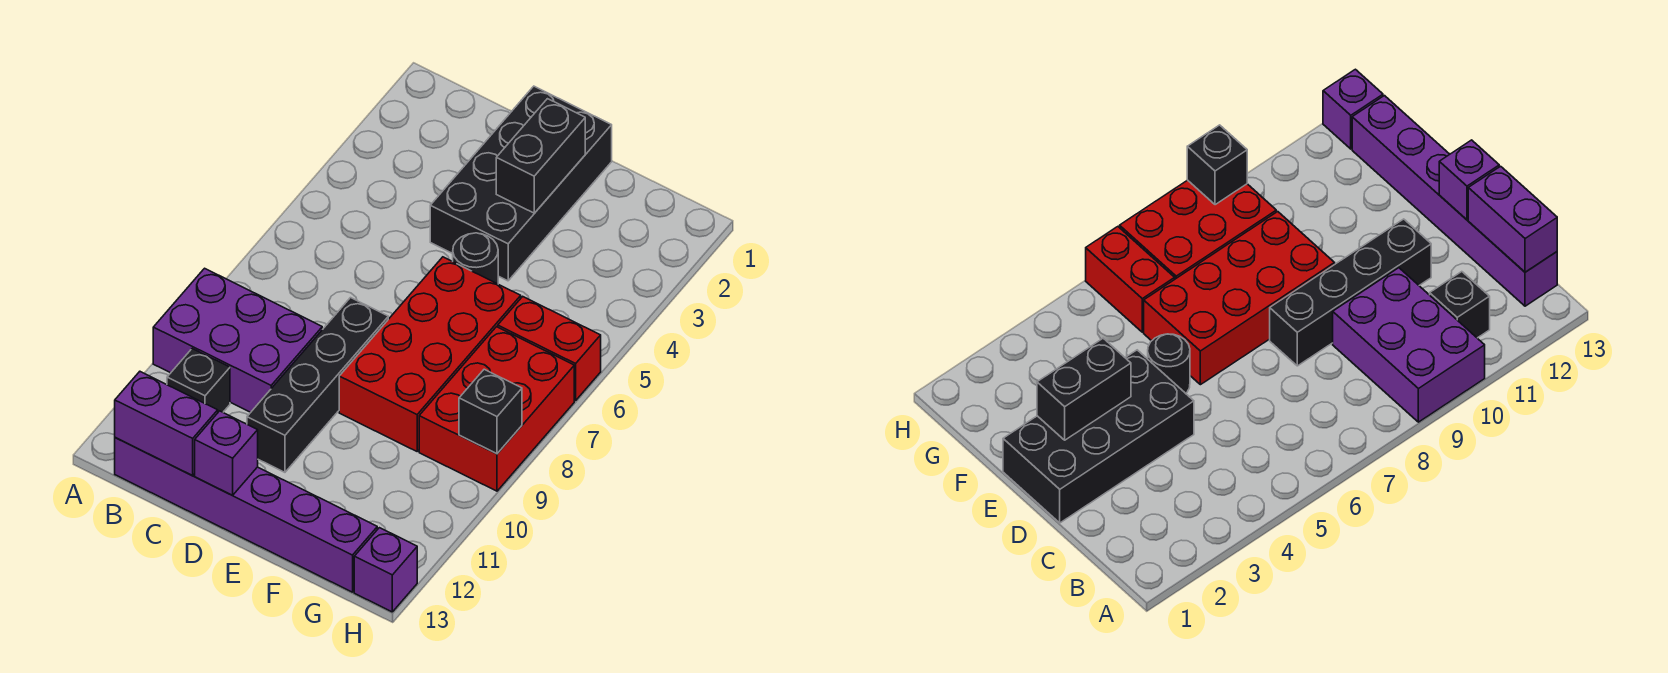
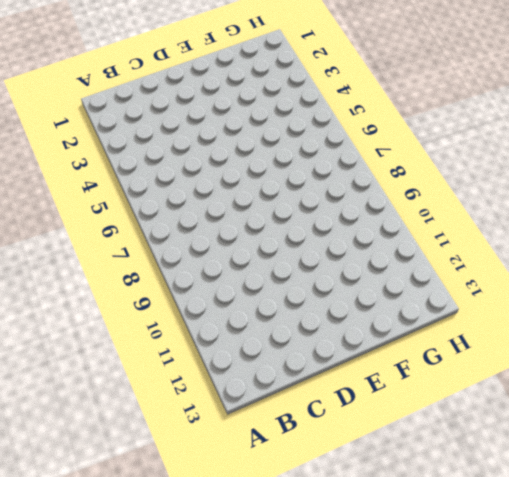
none -> purple brick A9:C10 level 1
none -> black brick B11 level 1
none -> purple brick B13:G13 level 1

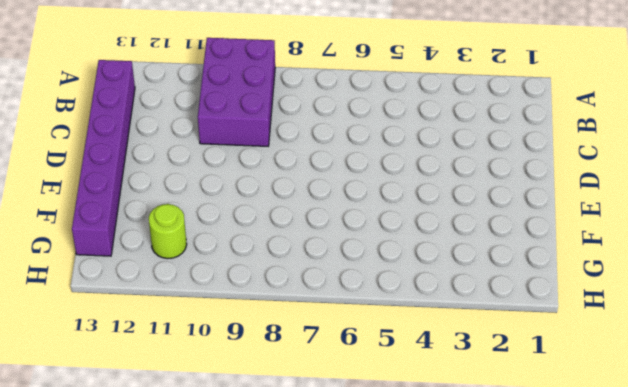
lime round brick G11 level 1 -> none
none -> black brick B11 level 1
none -> black brick D1:E4 level 1
none -> black brick D8:D11 level 1

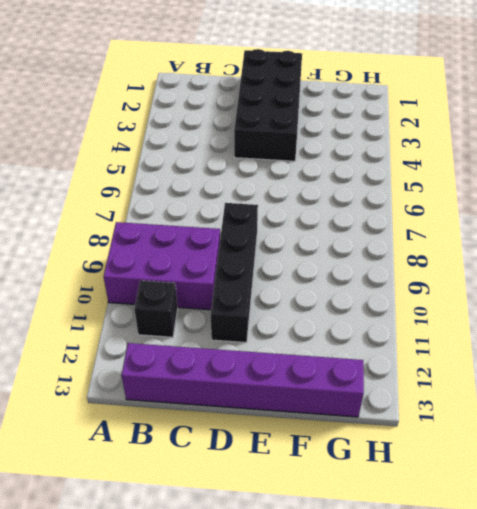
none -> black round brick E5 level 1
none -> red brick E6:F9 level 1
none -> red brick G6:H6 level 1

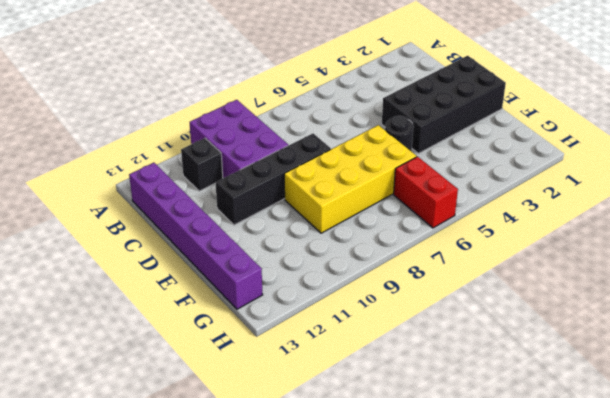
yellow brick E6:F9 level 1 -> red brick E6:F9 level 1
none -> red brick G7:H9 level 1
none -> purple brick H13 level 1
none -> purple brick B13:C13 level 2

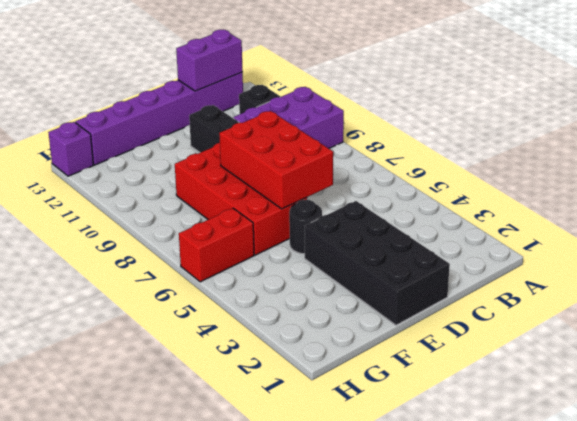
red brick D6:E8 level 2 -> red brick G7:H9 level 1
none -> purple brick D13 level 2
none -> black brick E2:E3 level 2
none -> black brick H9 level 2

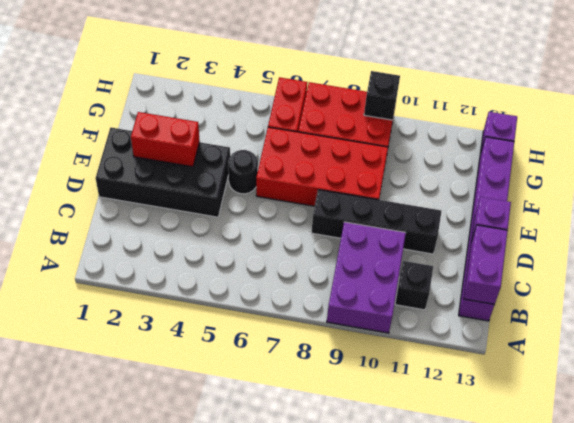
red brick E2:E3 level 2 -> black brick E2:E3 level 2

